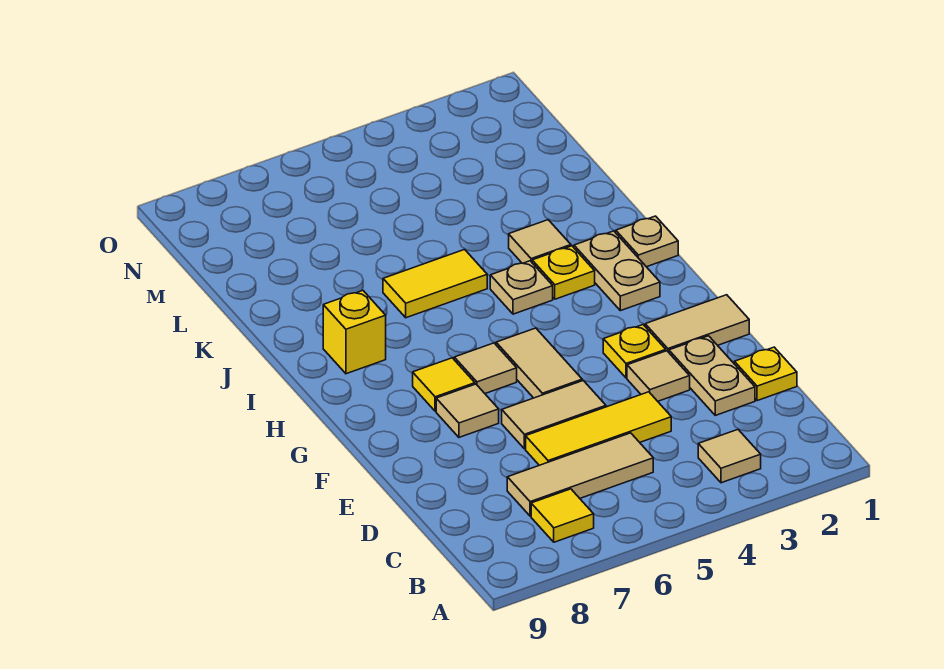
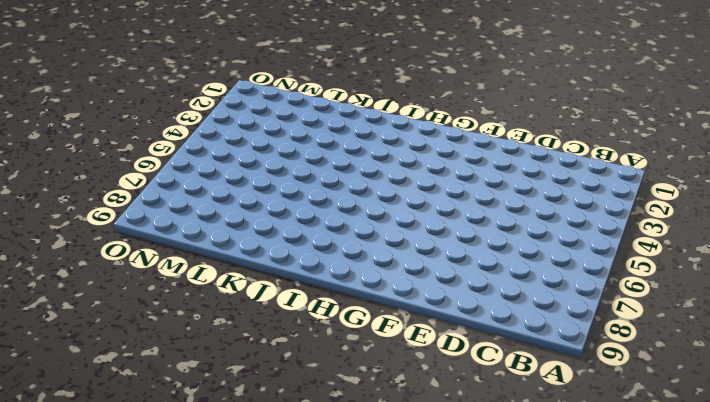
none -> tan tile B3 level 1
none -> yellow tile B7 level 1
none -> tan tile C5:C7 level 1

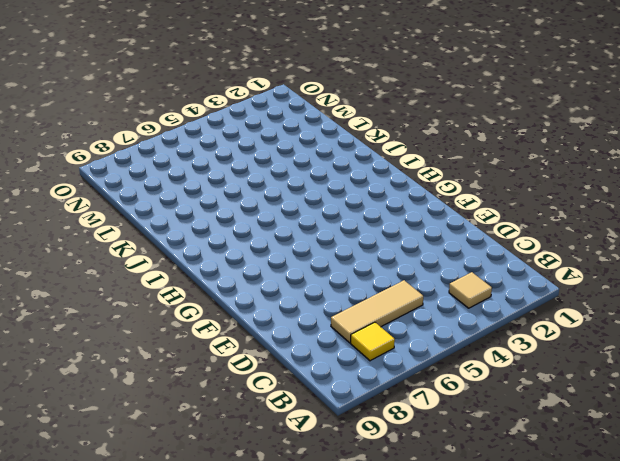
none -> yellow plate D1 level 1
none -> tan plate D2:E2 level 1
none -> yellow tile D4:D6 level 1

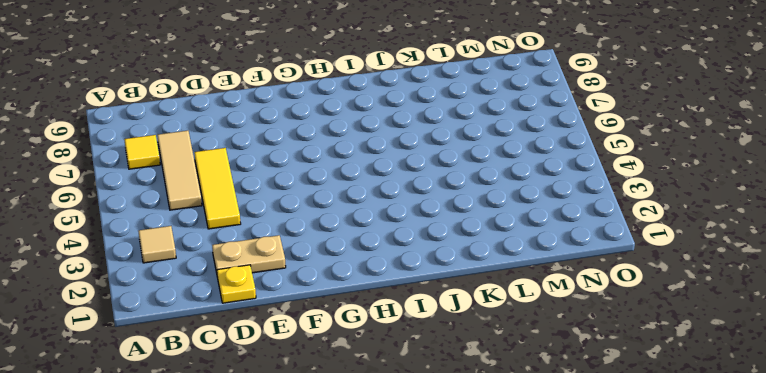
none -> tan tile E3 level 1
none -> tan tile E5:E6 level 1
none -> tan tile F1:F2 level 1

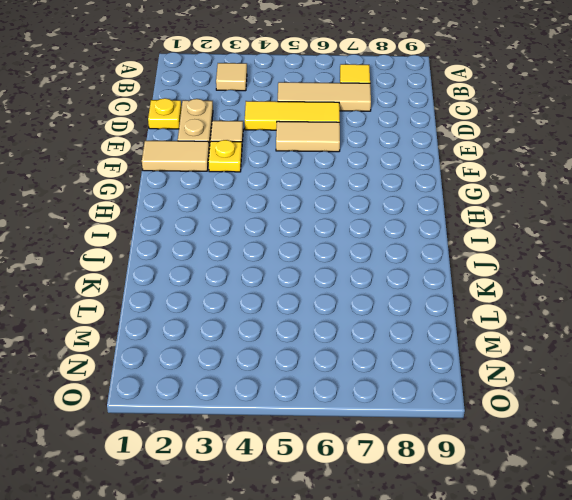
none -> tan tile F5:G5 level 1
none -> tan tile F7 level 1
none -> tan tile G6 level 1

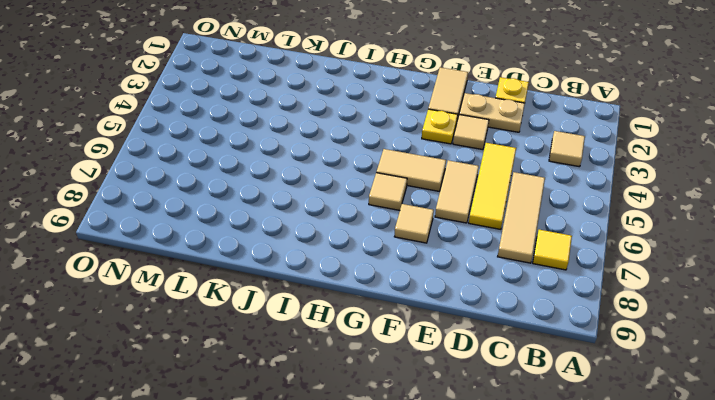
none -> yellow tile G7 level 1
none -> tan plate H2:I2 level 1
none -> tan plate I1 level 1

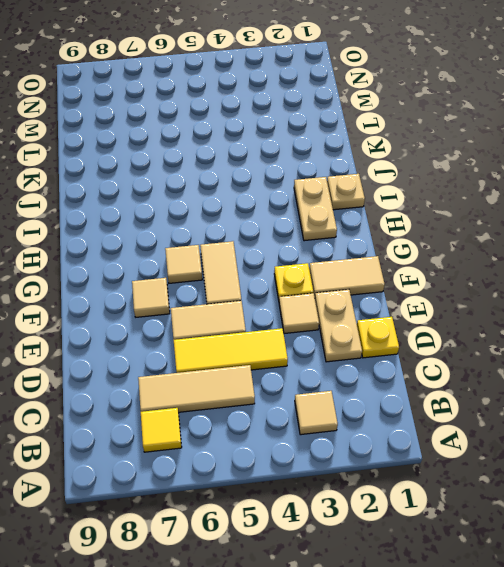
none -> yellow tile G7 level 1
none -> yellow plate I3 level 1
none -> tan plate I4 level 1

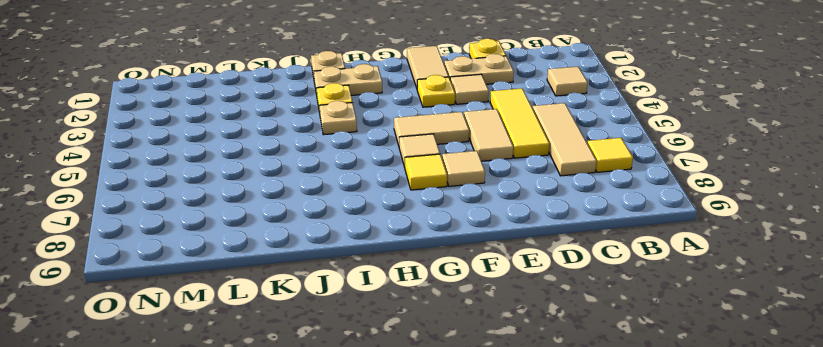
none -> yellow brick I8 level 1
none -> tan tile J3 level 1
none -> yellow tile J5:J6 level 1

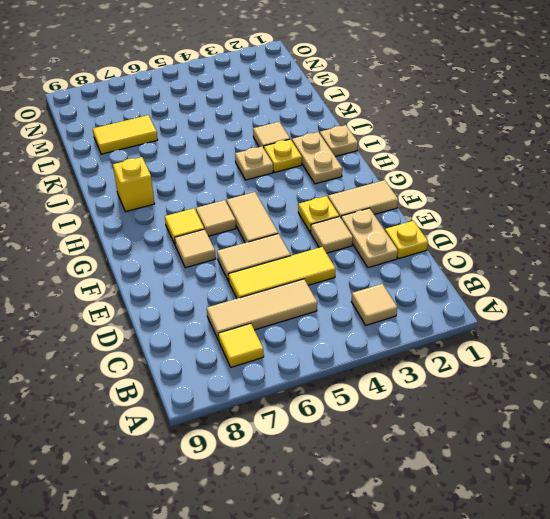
yellow tile L7:L8 level 1 -> yellow tile J5:J6 level 1

